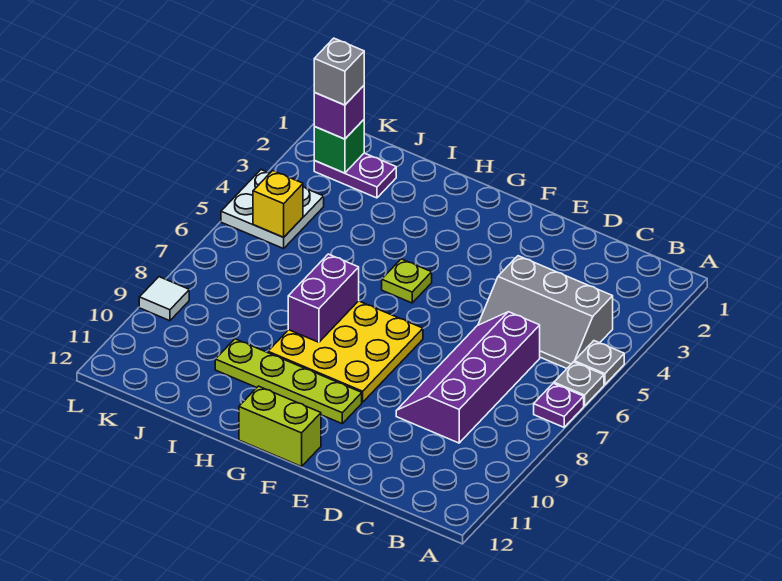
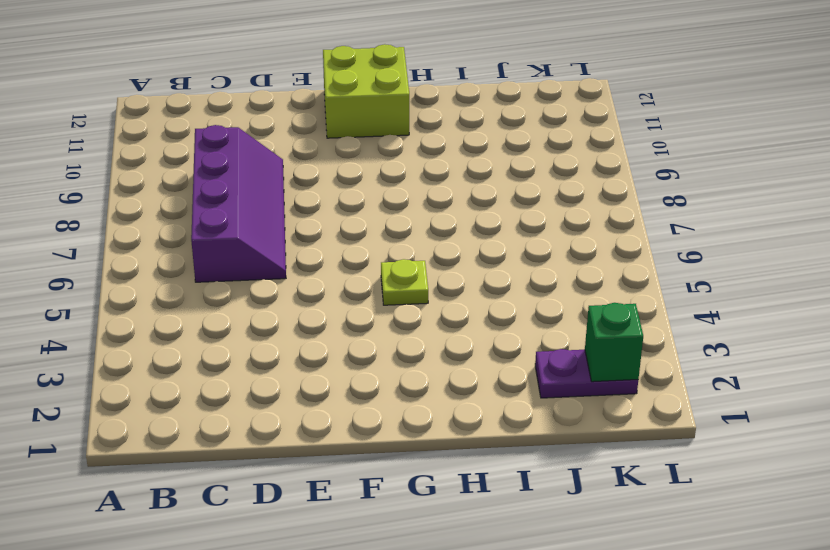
lime brick F11:G12 level 1 -> lime brick F12:G12 level 1
none -> grey plate A5 level 1
none -> grey plate A6 level 1
none -> purple plate A7 level 1

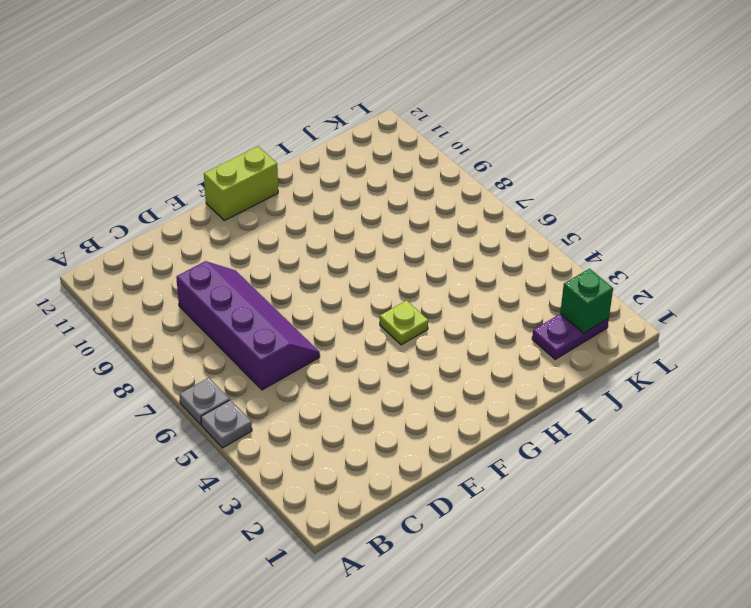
none -> purple plate A7 level 1
none -> grey slope B4:D5 level 1 top 4
none -> yellow plate F7:H9 level 1

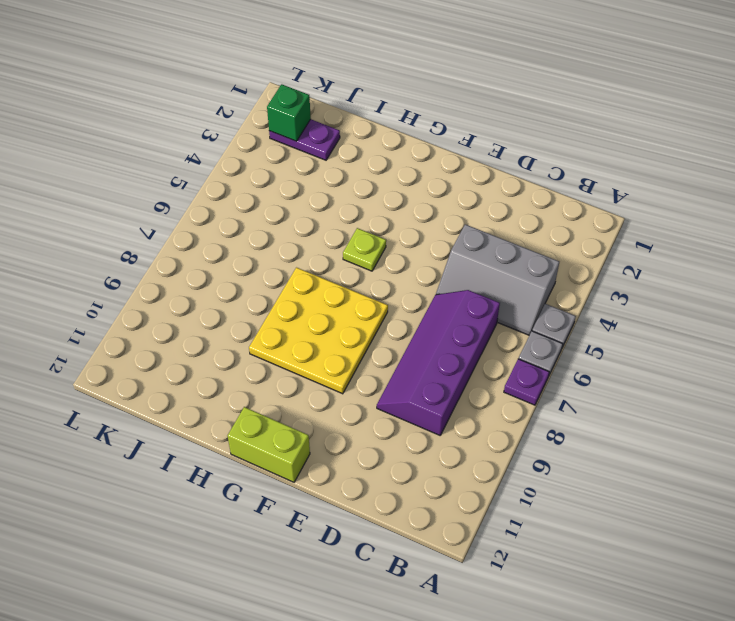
none -> lime plate F10:I10 level 1
none -> white plate K4:L5 level 1
none -> white tile L9 level 1

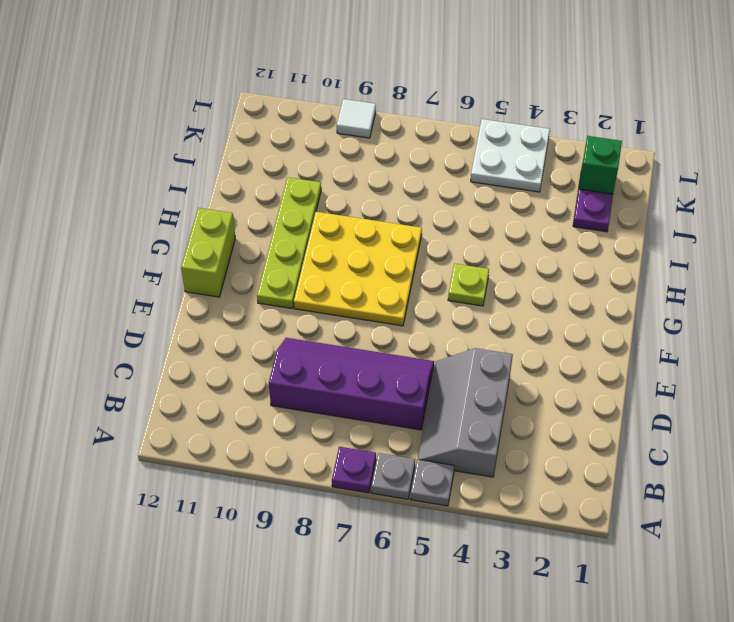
none -> purple brick H7:H8 level 2
none -> yellow brick K5 level 2
none -> purple brick K2 level 3

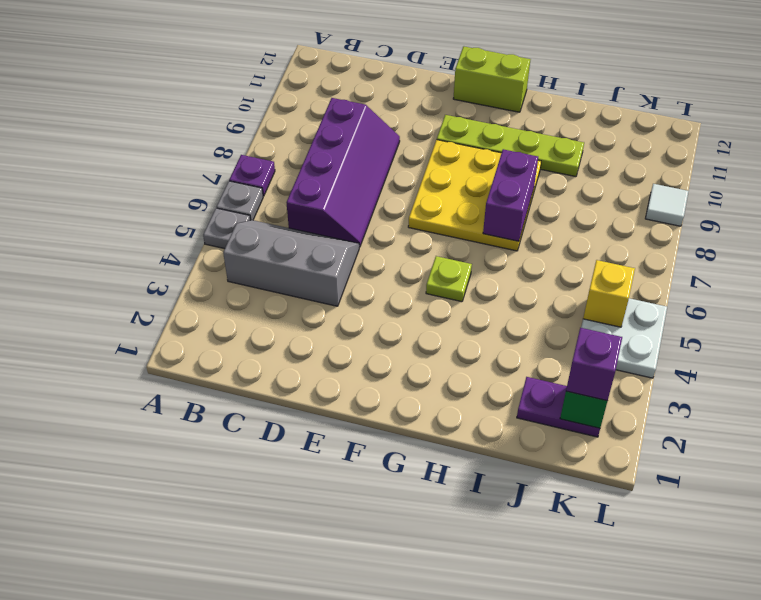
none -> grey brick K2 level 4

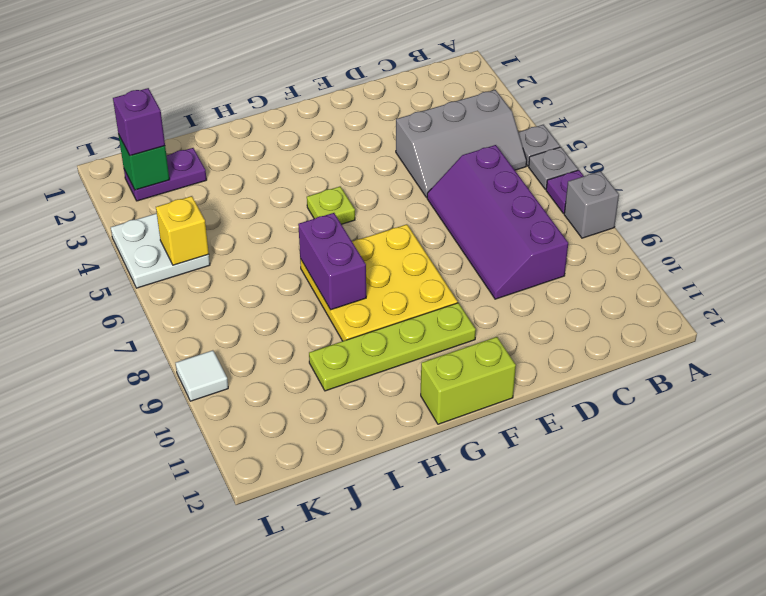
grey brick A8 level 1 -> grey brick K2 level 4

